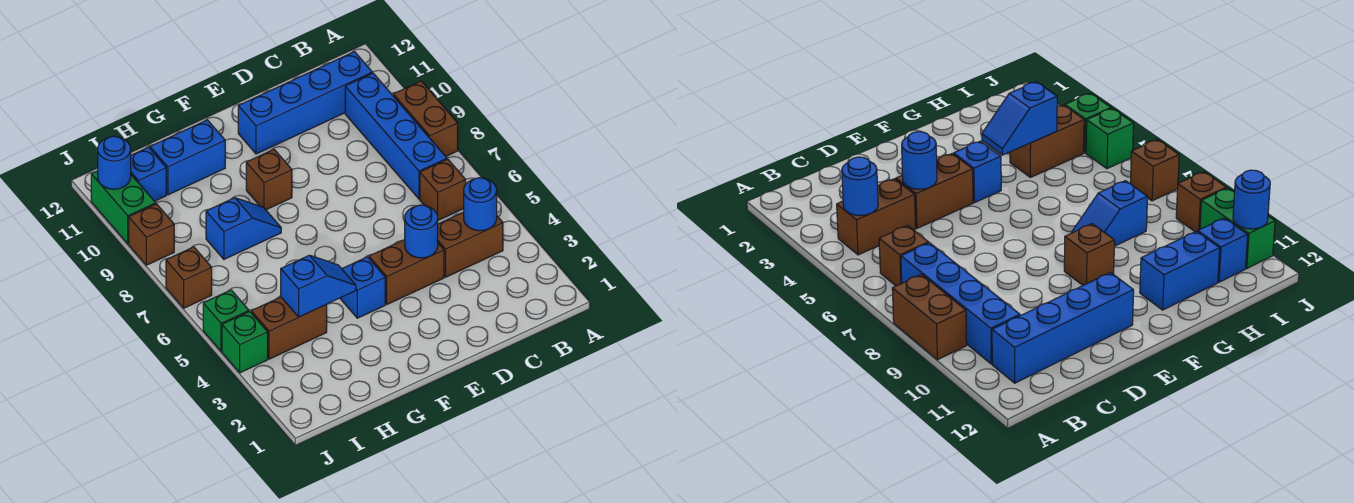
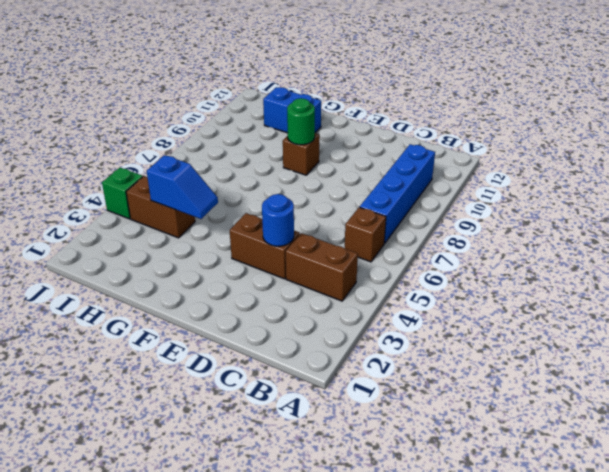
green round brick F9 level 2 -> none
none -> brown brick A8:A9 level 1
none -> blue brick B11:E11 level 1
none -> blue brick F4 level 1

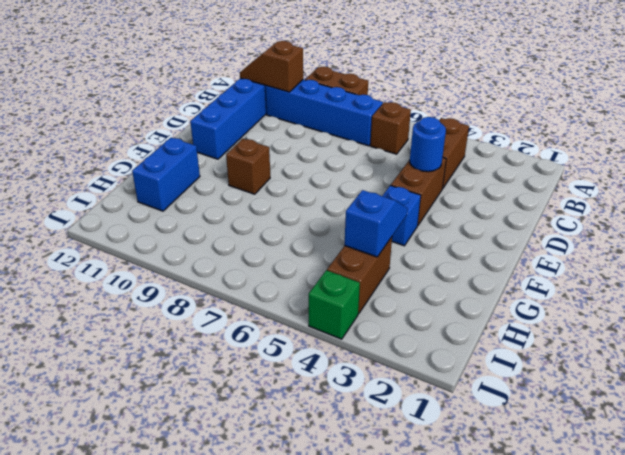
brown slope B10:B11 level 2 top 10 -> none
none -> blue slope G8:H8 level 1 top H
none -> blue brick I11 level 1
none -> green brick J5 level 1

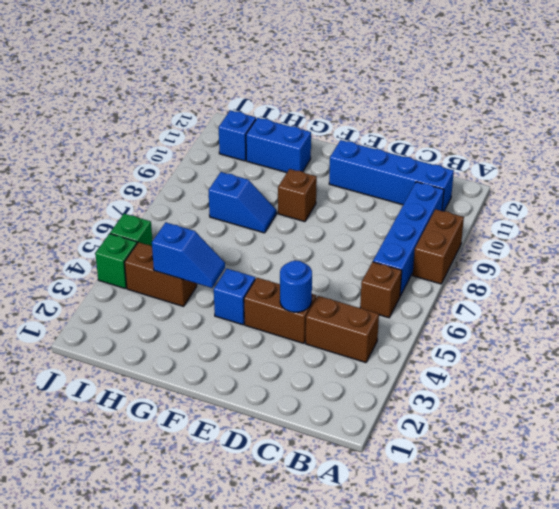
none -> brown brick J7 level 1
none -> brown brick J9 level 1
none -> green brick J10:J11 level 1

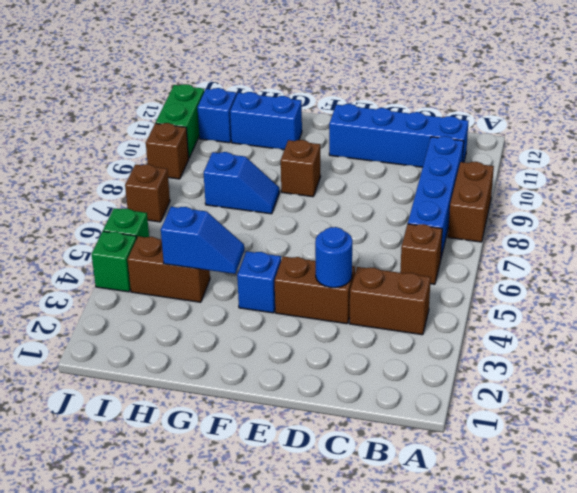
none -> blue round brick B4 level 2
none -> blue round brick J11 level 2

